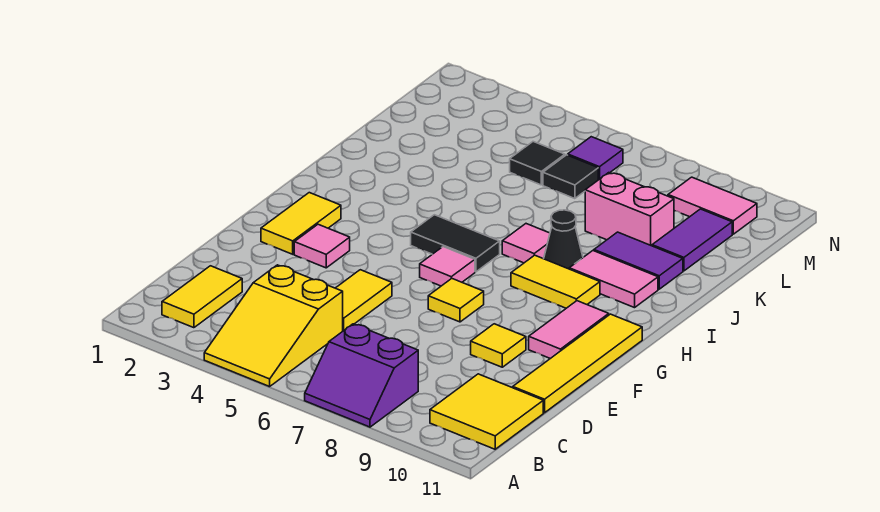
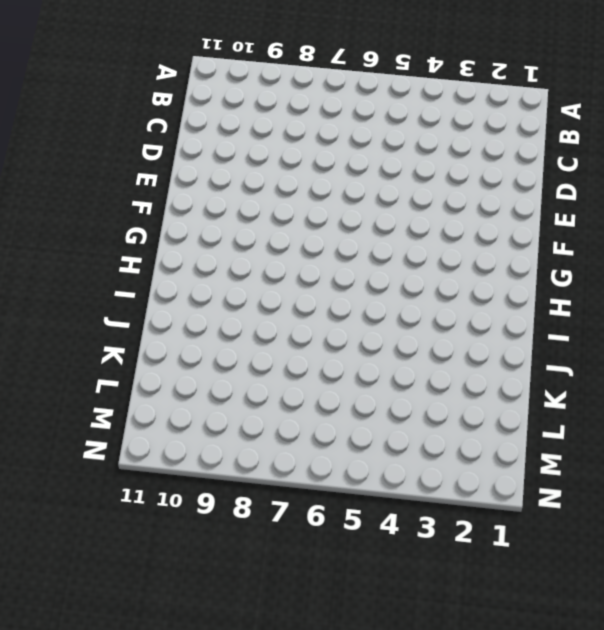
none -> yellow slope A4:C5 level 1 top C
none -> purple slope A7:B8 level 1 top B
none -> yellow tile B2:C2 level 1

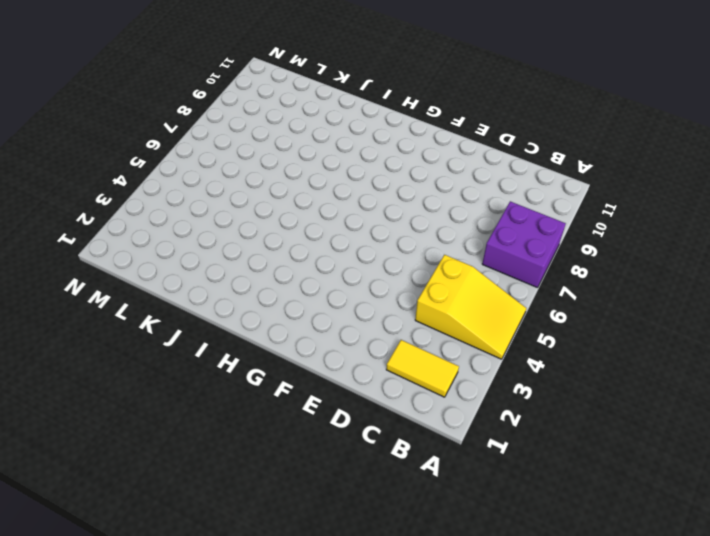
purple brick A7:B8 level 1 -> purple slope A7:B8 level 1 top B
none -> yellow tile B10:C11 level 1
none -> yellow tile D5:E5 level 1
none -> yellow tile D11:G11 level 1

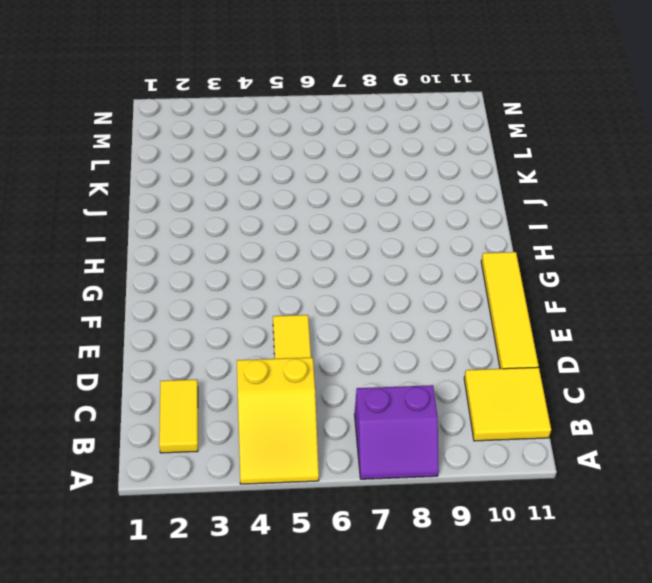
none -> yellow tile E9 level 1
none -> yellow tile F2:G2 level 1
none -> pink tile F3 level 1

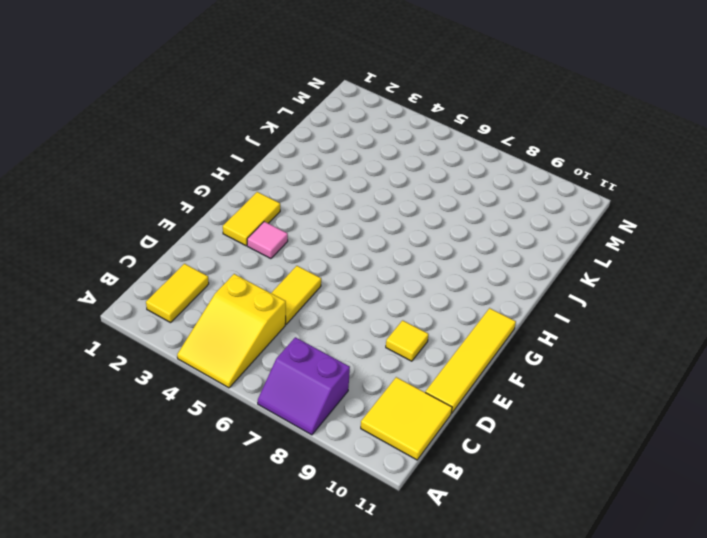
none -> yellow tile F7 level 1
none -> pink tile F10:G10 level 1
none -> pink tile G6 level 1

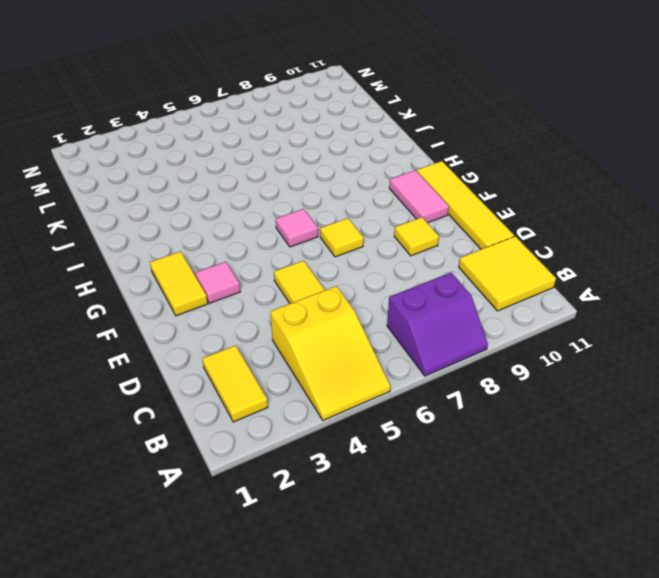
none -> black tile H5:H6 level 1
none -> yellow tile H8:H9 level 1
none -> pink tile I7 level 1

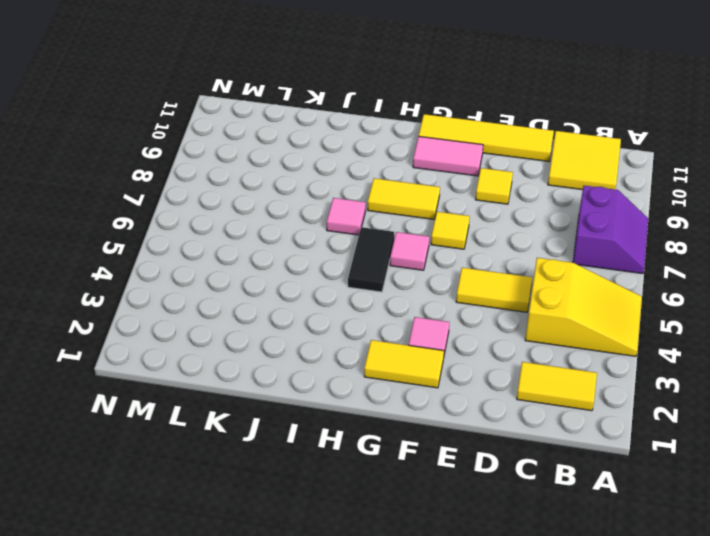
yellow tile G8:H8 level 1 -> yellow tile H8:H9 level 1
none -> black cone I8 level 1
none -> pink tile I9:I10 level 1
none -> purple tile J9:J10 level 1

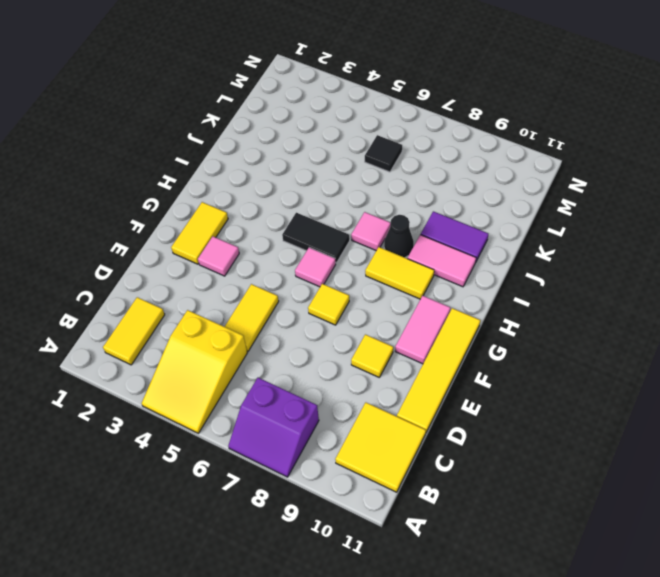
none -> pink brick K8:K9 level 1
none -> purple tile K10:L10 level 1
none -> black tile L5 level 1

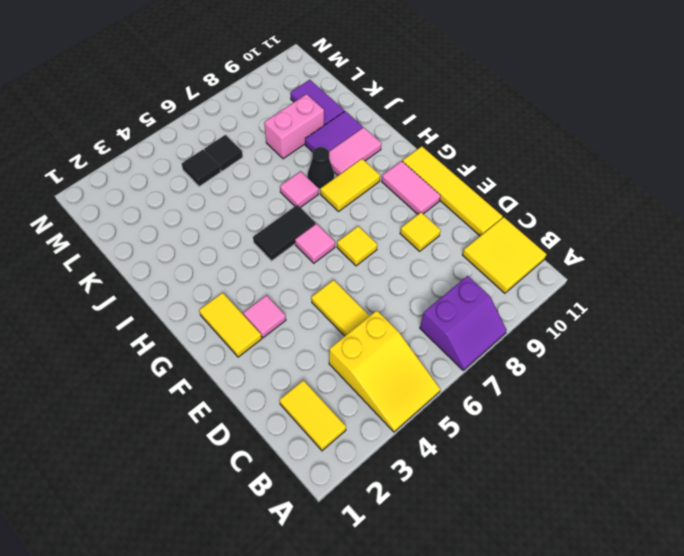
none -> purple tile M6 level 1
none -> pink tile M9:M10 level 1

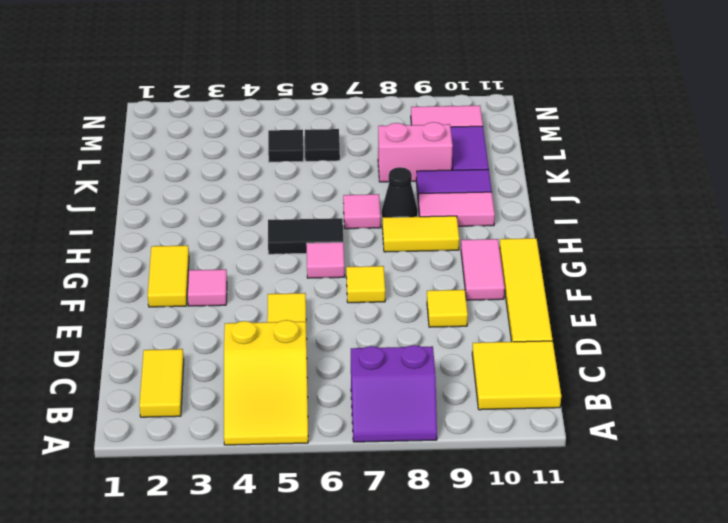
none -> purple tile M6 level 1

